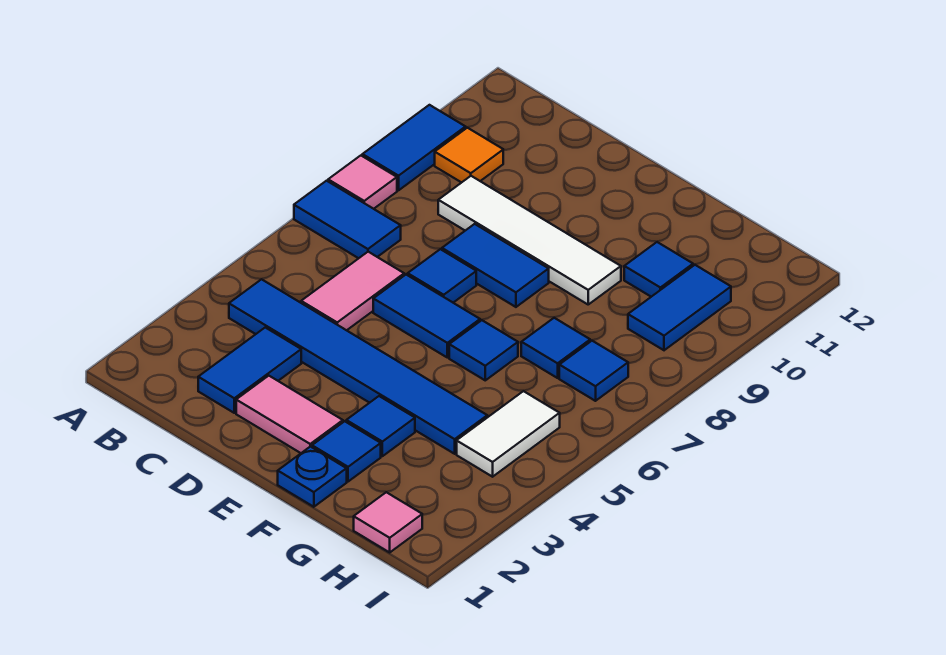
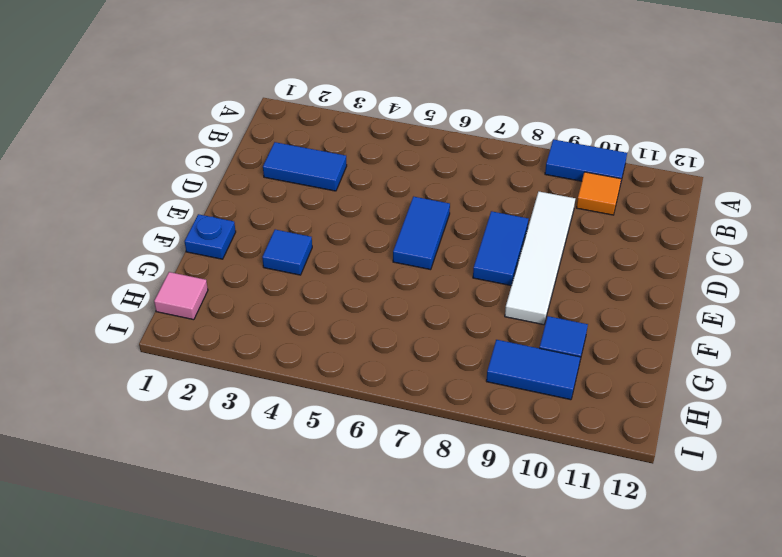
none -> blue tile A7:B7 level 1
none -> pink tile A8 level 1
none -> blue tile B4:G4 level 1

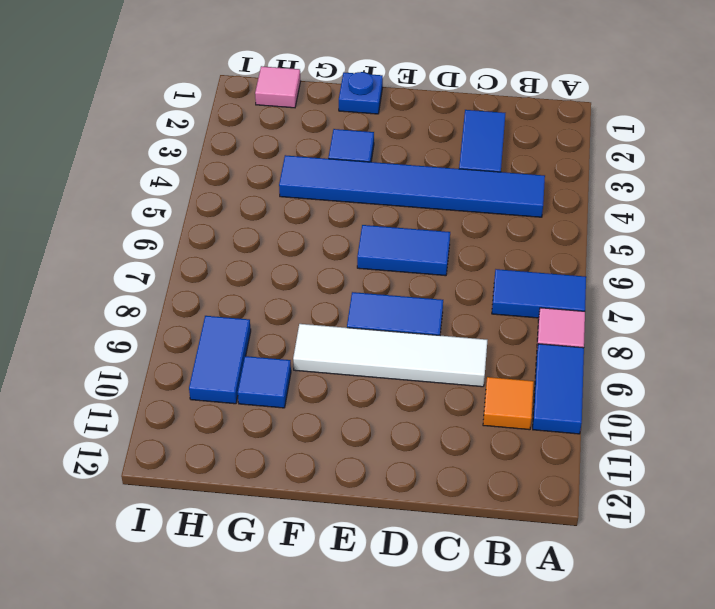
none -> pink tile C5:C6 level 1
none -> pink tile D2:E2 level 1
none -> blue tile D7 level 1

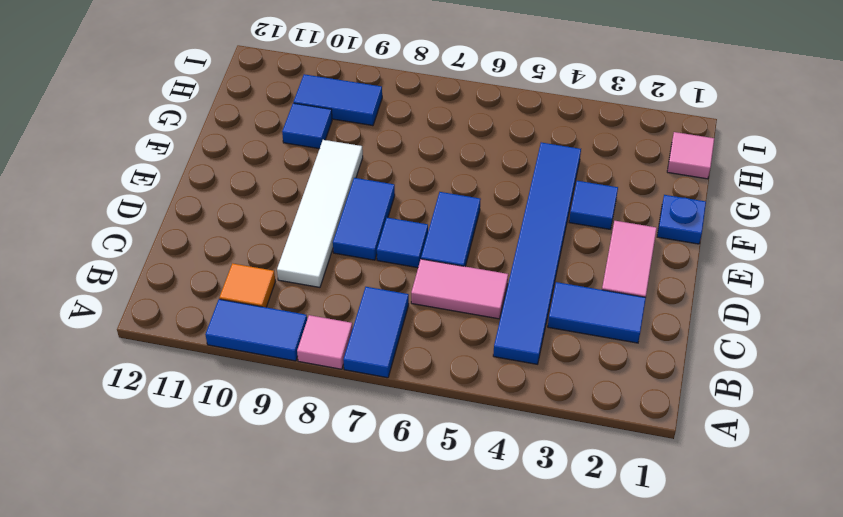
none -> blue tile F2 level 1
none -> blue tile F6 level 1
none -> blue tile G7 level 1

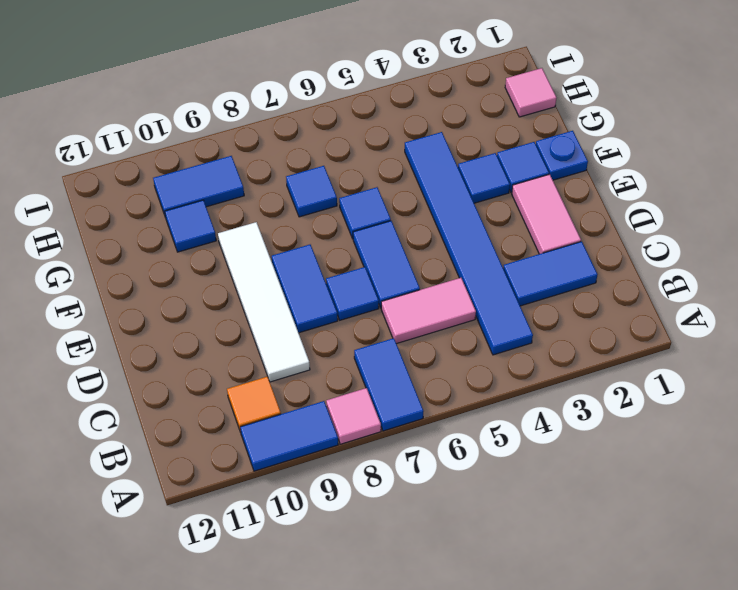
none -> white tile H4:H5 level 1
none -> blue tile H7 level 1

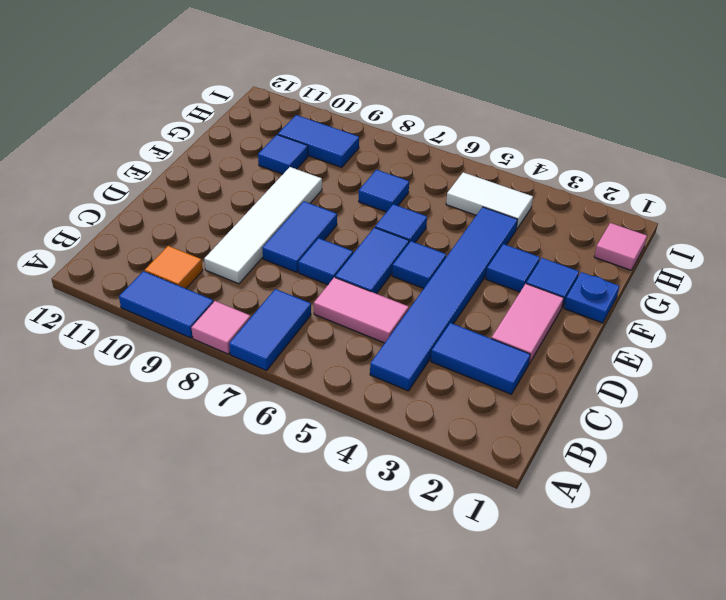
blue tile E5 level 1 -> blue tile H7 level 1

